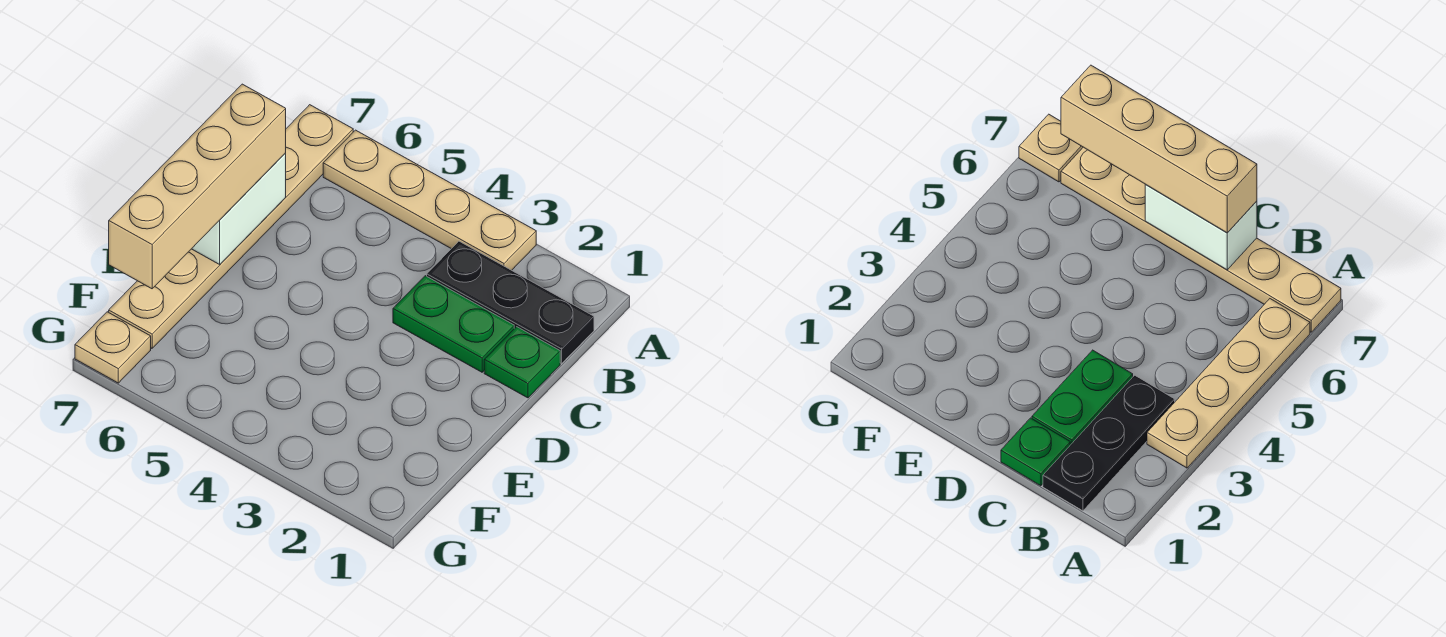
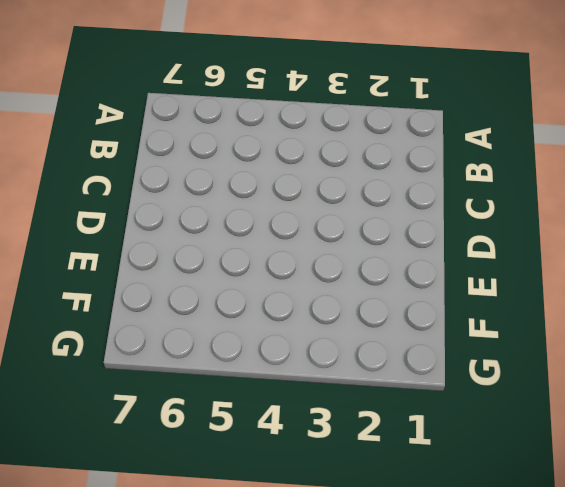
none -> tan plate A3:A6 level 1
none -> tan plate A7:F7 level 1

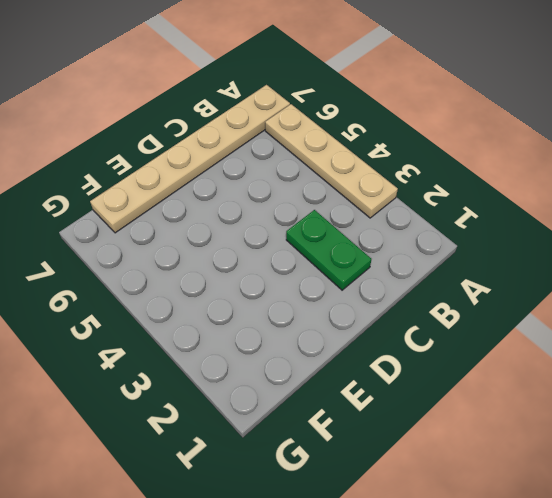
none -> black plate B1:B3 level 1
none -> green plate C1 level 1

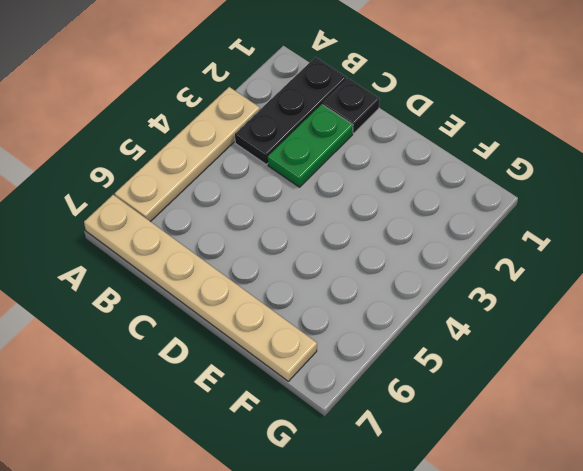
black plate C1 level 1 -> green plate C1 level 1
none -> tan plate G7 level 1
none -> white brick C7:D7 level 2

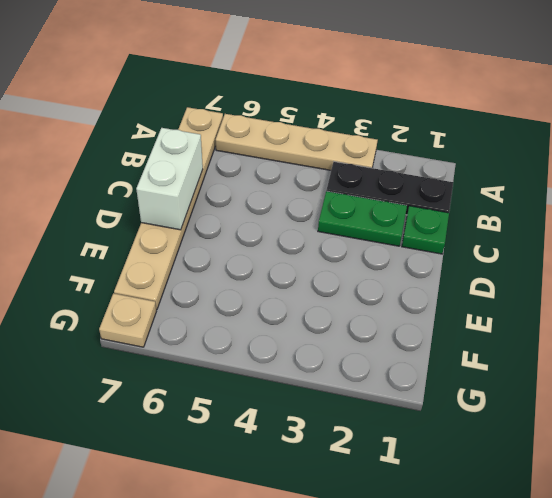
none -> tan brick C7:F7 level 3

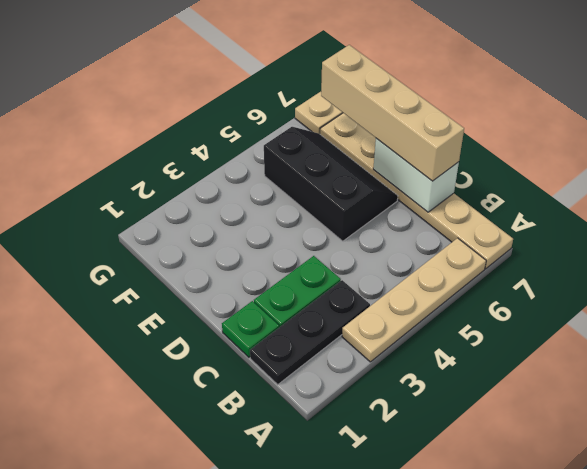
black slope D5:F6 level 1 top 5 -> none

